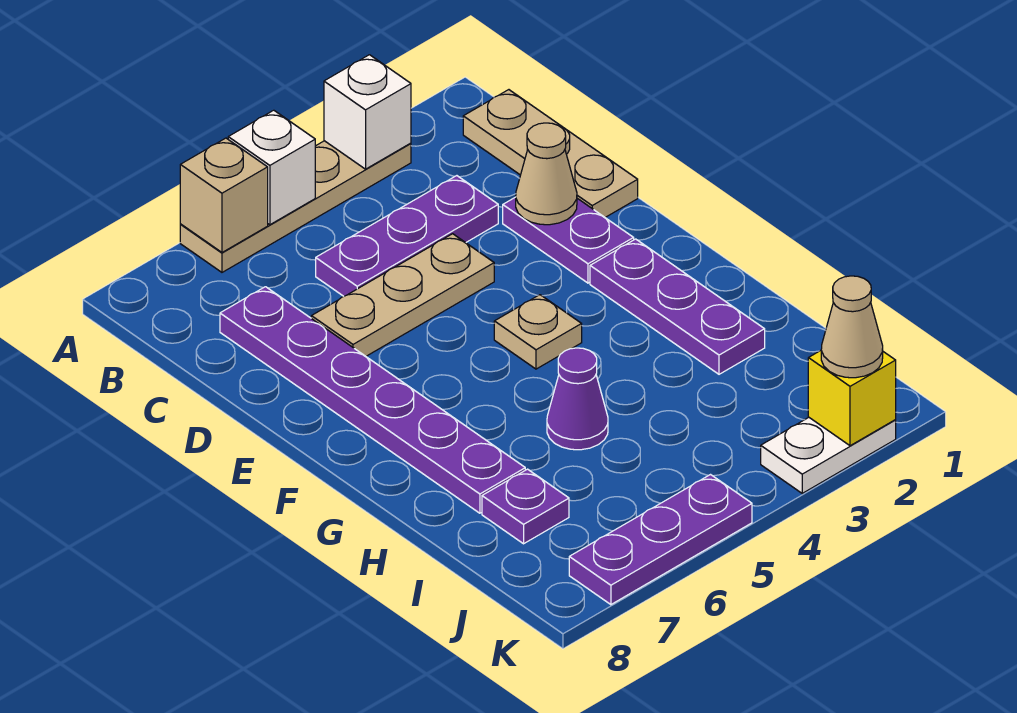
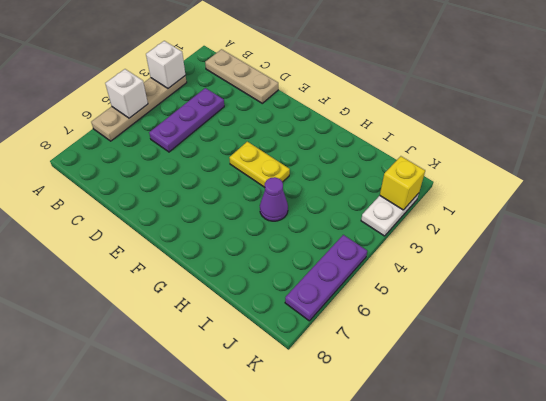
yellow plate F4:G4 level 1 -> tan plate F4 level 1
none -> purple plate C7:H7 level 1
none -> purple plate D2:E2 level 1
none -> tan plate D4:D6 level 1

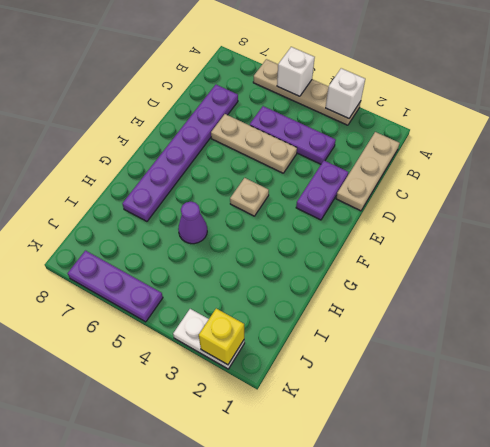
none -> purple plate F2:H2 level 1
none -> purple plate I7 level 1
none -> tan brick A6 level 2

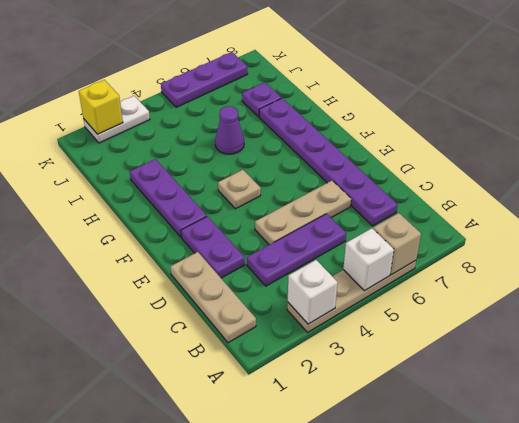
none -> tan cone D2 level 2
none -> tan cone K2 level 3

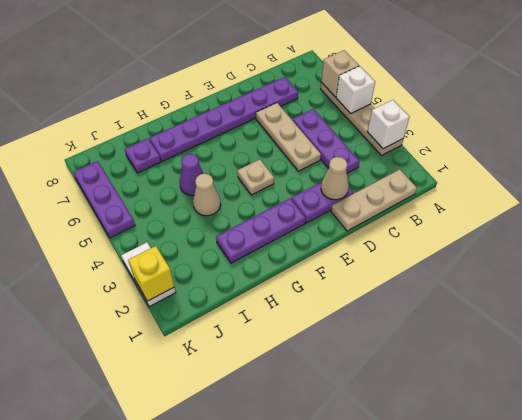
tan cone H4 level 1 -> tan cone K2 level 3

